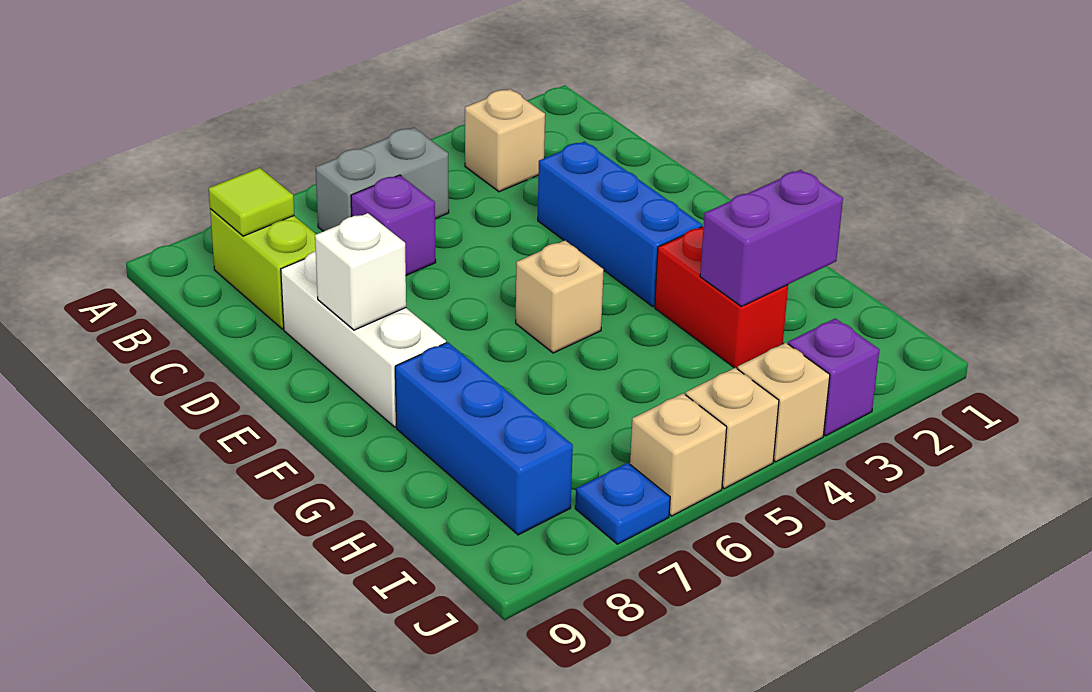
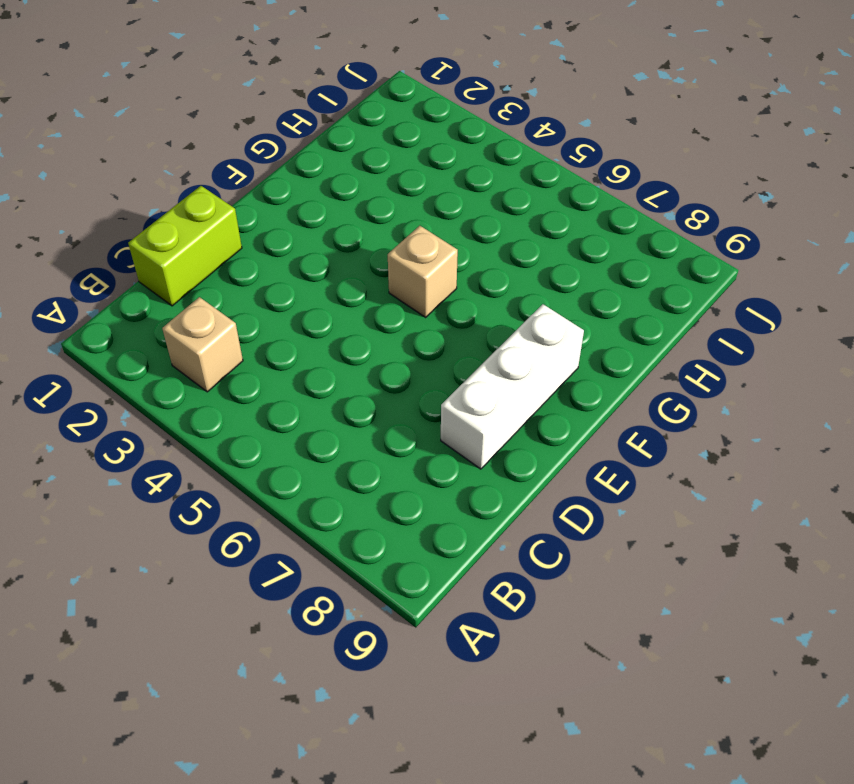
lime brick C1:D1 level 1 -> lime brick B8:C8 level 1
none -> grey brick B5:B6 level 1
none -> purple brick C6 level 1
none -> blue brick D3:F3 level 1

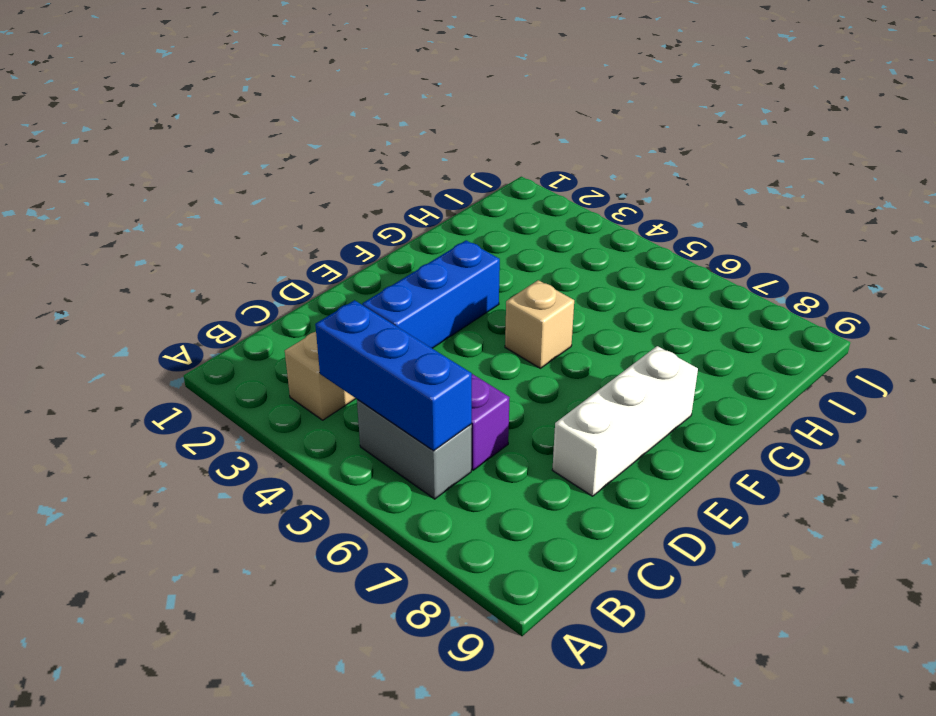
blue brick B4:B6 level 2 -> blue brick G8:I8 level 1
none -> lime brick B8:C8 level 1
none -> red brick G3:H3 level 1
none -> purple brick J3 level 1

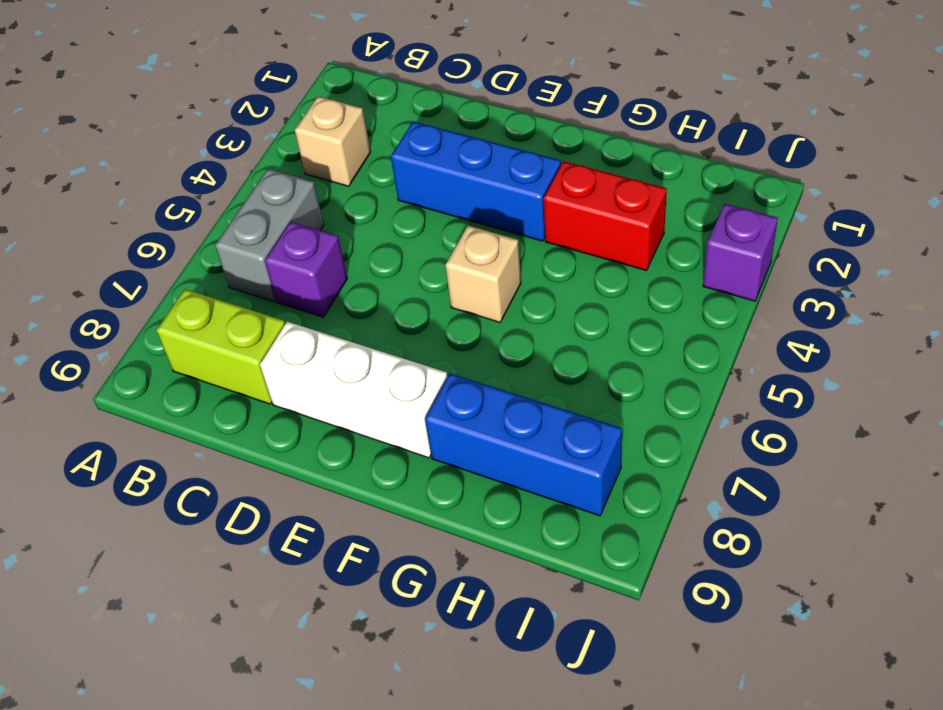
none -> tan brick J4 level 1
none -> tan brick J5 level 1
none -> tan brick J6 level 1

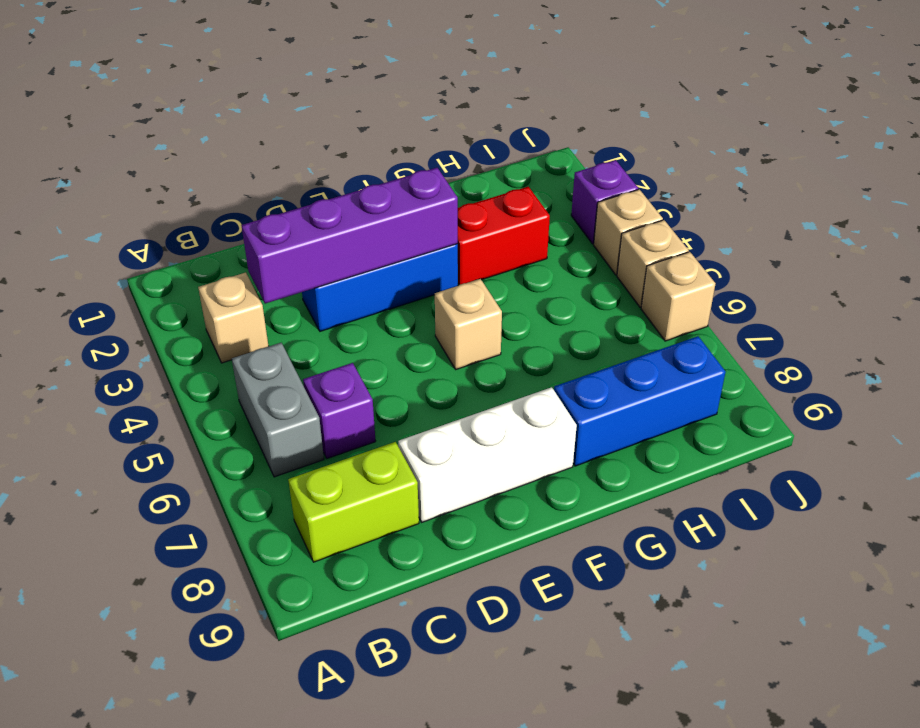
purple brick C3:F3 level 2 -> none
none -> blue plate J7 level 1
none -> lime tile B8 level 2
none -> white brick E8 level 2

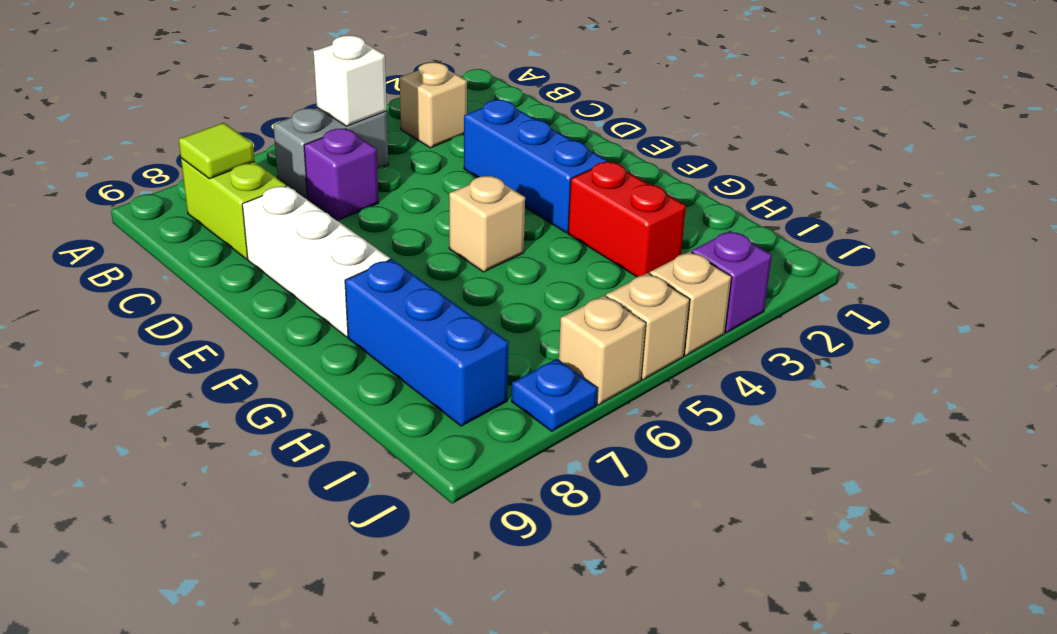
white brick B5 level 2 -> white brick E8 level 2
none -> purple brick H2:H3 level 2

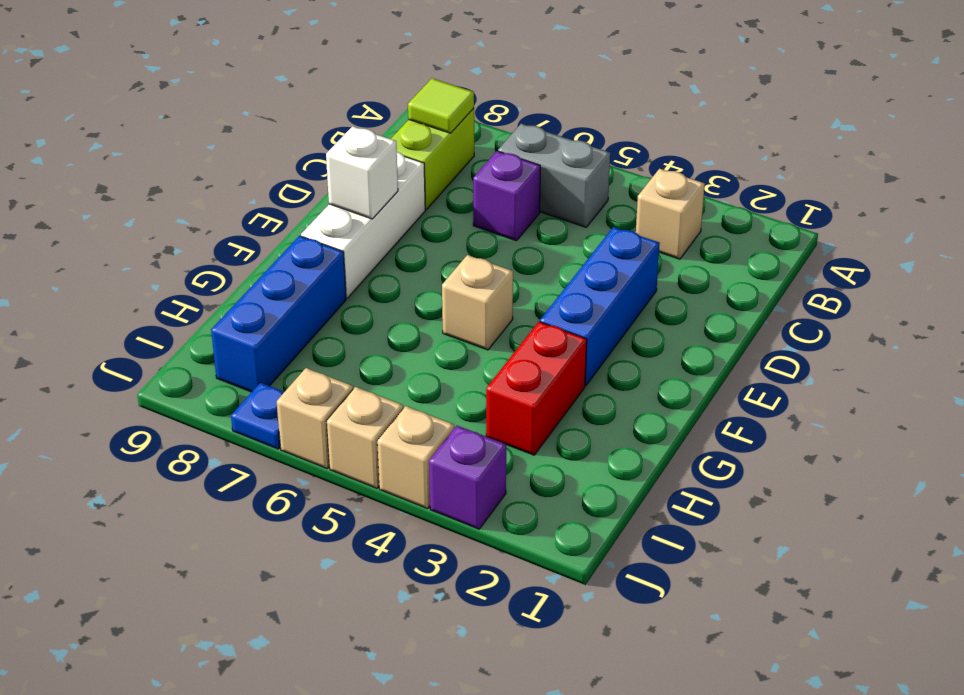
none -> purple brick H2:H3 level 2

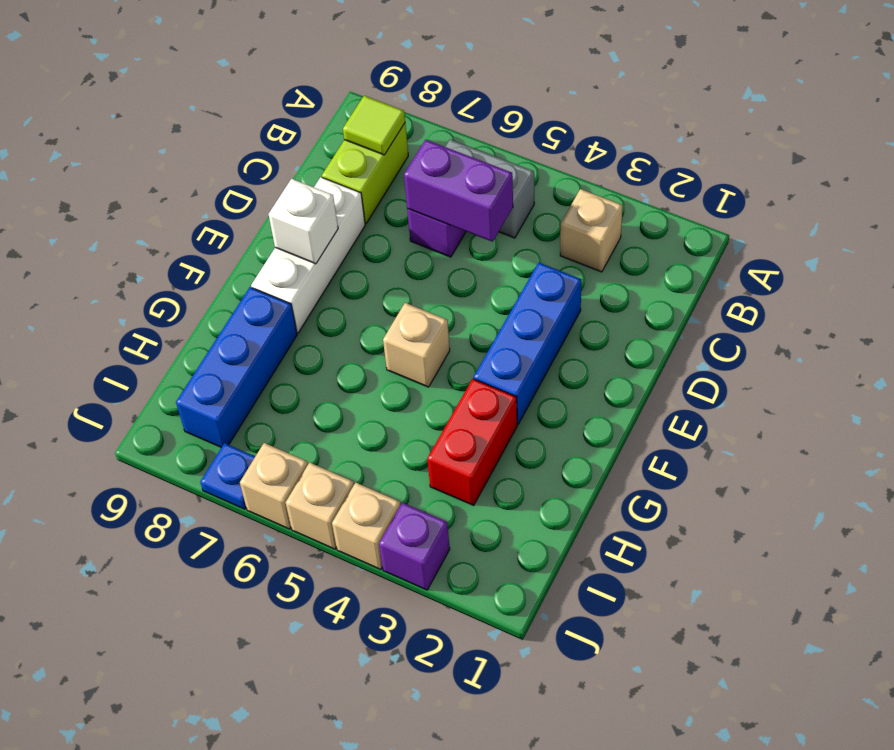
purple brick C5:C6 level 2 -> purple brick H2:H3 level 2

